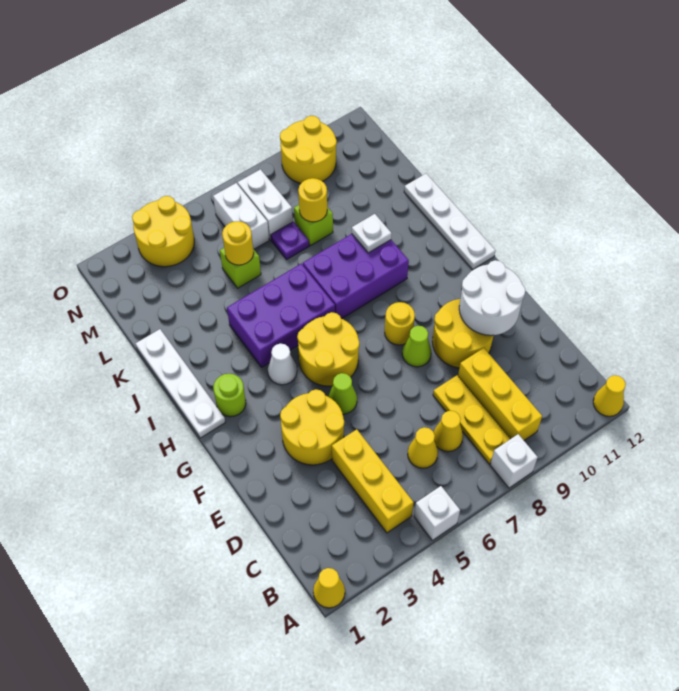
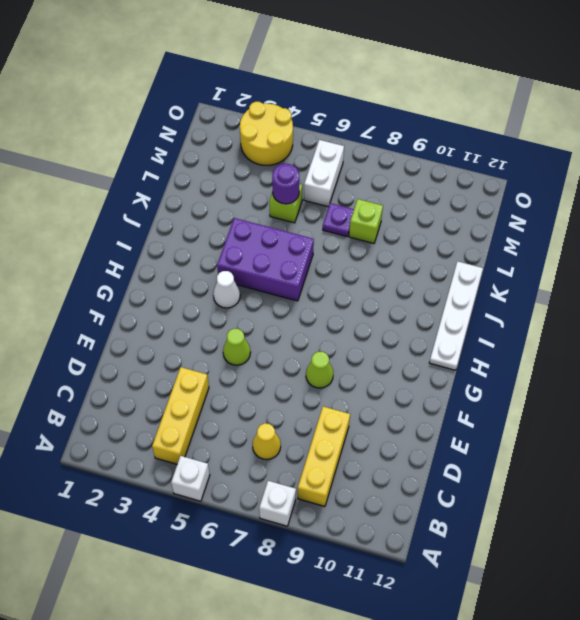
purple round brick L5 level 2 -> yellow round brick L5 level 2
none -> yellow cone A1 level 1
none -> yellow cone A12 level 1
none -> yellow plate B8:D8 level 1
none -> yellow cone C6 level 1

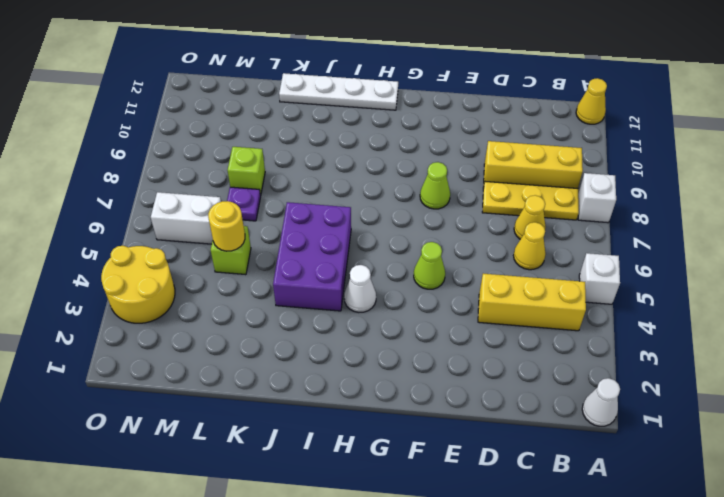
white cone A1 level 1 -> yellow cone A1 level 1
none -> yellow round brick E3:F4 level 1
none -> yellow round brick E9:F10 level 1
none -> yellow round brick G5:H6 level 1
none -> yellow round brick G8 level 1

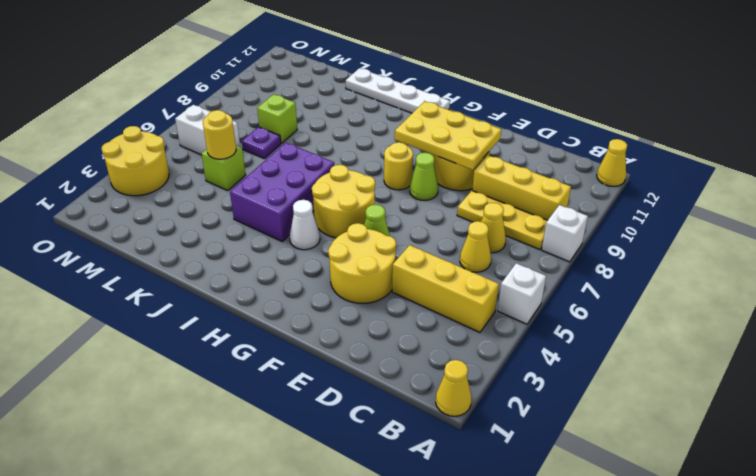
yellow plate E9:G10 level 2 -> white round brick E10:F11 level 2
none -> white plate H1:K1 level 1
none -> lime round brick H2 level 1
none -> purple brick I7:J9 level 1
none -> white brick M7:N7 level 1

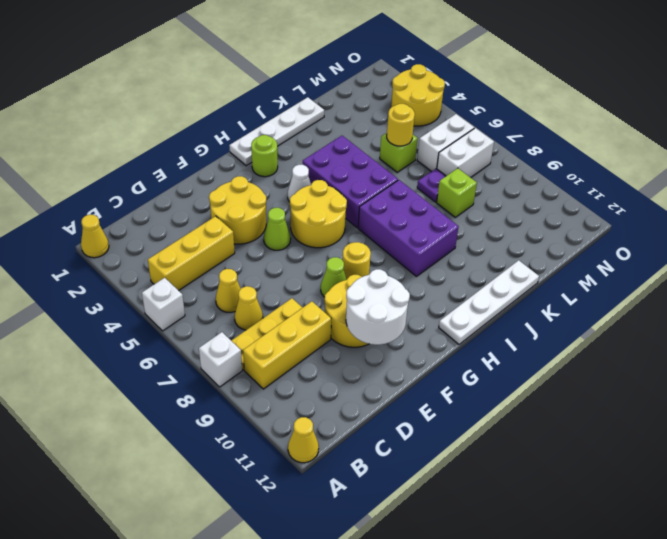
none -> yellow round brick N9:O10 level 1
none -> white plate J9 level 2
none -> yellow round brick L8 level 2

